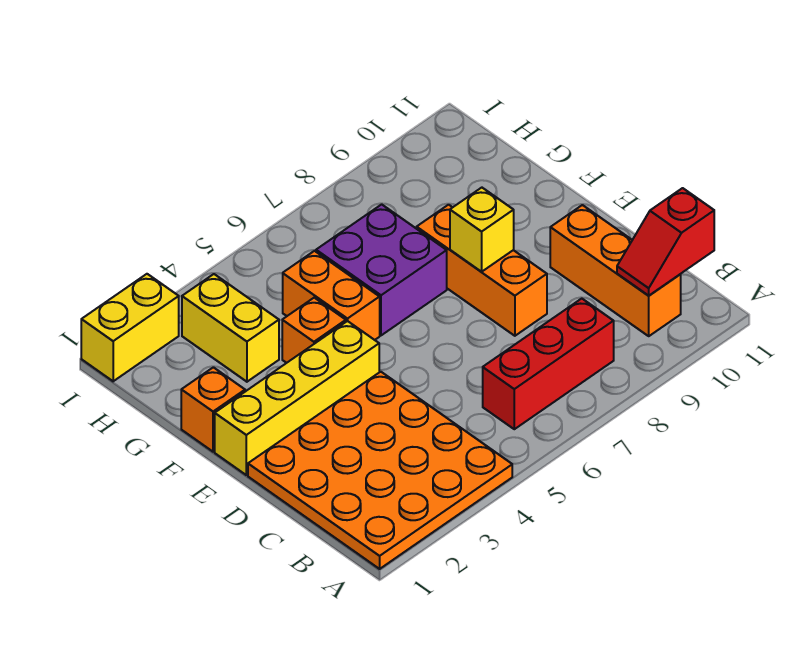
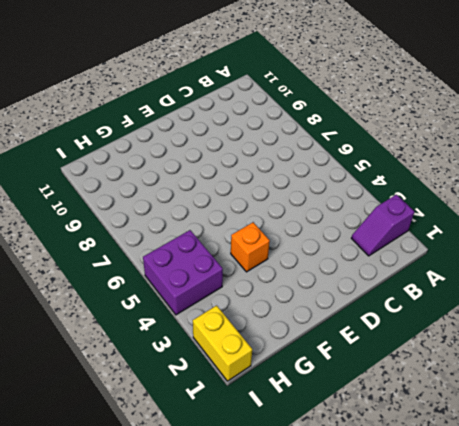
purple slope A2:B2 level 1 top A -> orange plate A1:D4 level 1
purple brick H4:I5 level 1 -> purple brick F6:G7 level 1
none -> red brick B6:B8 level 1
none -> orange brick B10:D10 level 1
none -> orange brick D8:F8 level 1

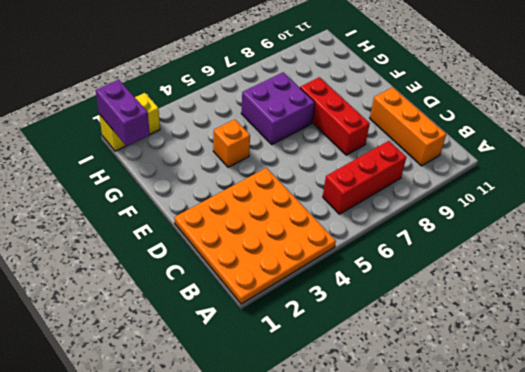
red brick D8:F8 level 1 -> orange brick D8:F8 level 1
purple brick H1:I1 level 2 -> none
none -> yellow brick E1:E4 level 1
none -> orange brick F1 level 1
none -> orange brick F5:G5 level 1

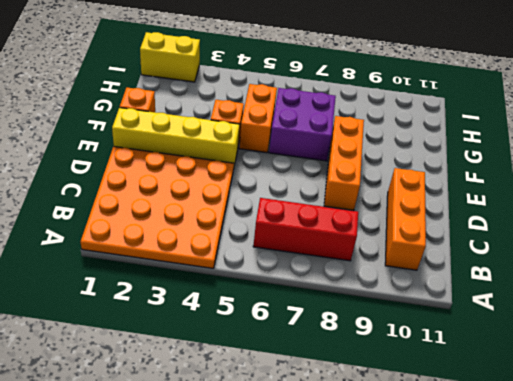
none -> yellow brick G3:H3 level 1
none -> red slope B10:B11 level 2 top 11
none -> yellow brick E8 level 2

